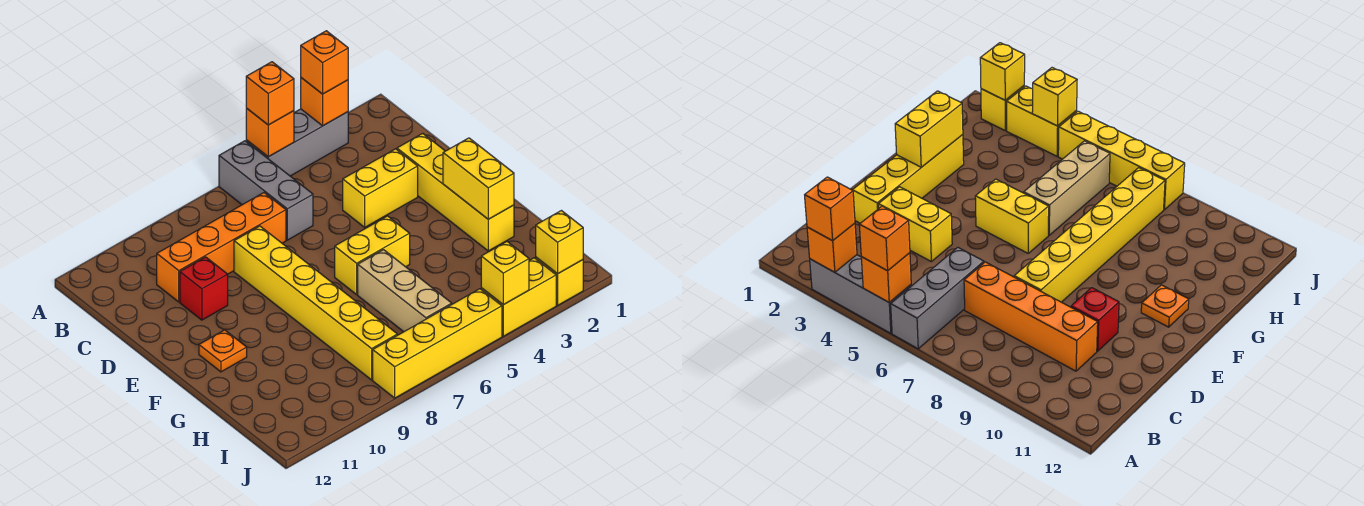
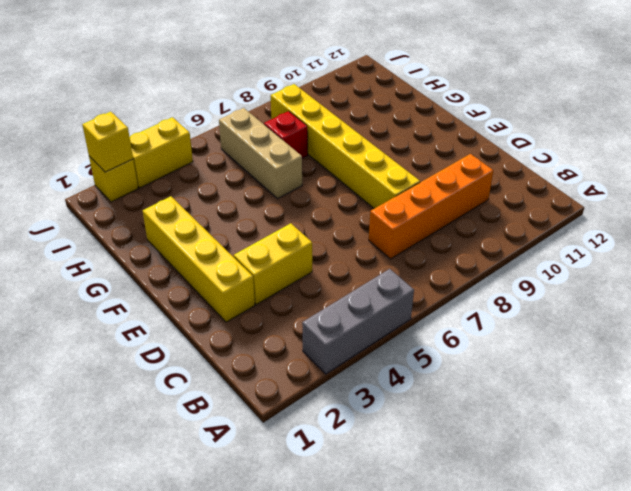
red brick H7 level 1 -> red brick D10 level 1
none -> grey brick A6:C6 level 1
none -> yellow brick F5:F6 level 1
none -> orange plate F11 level 1

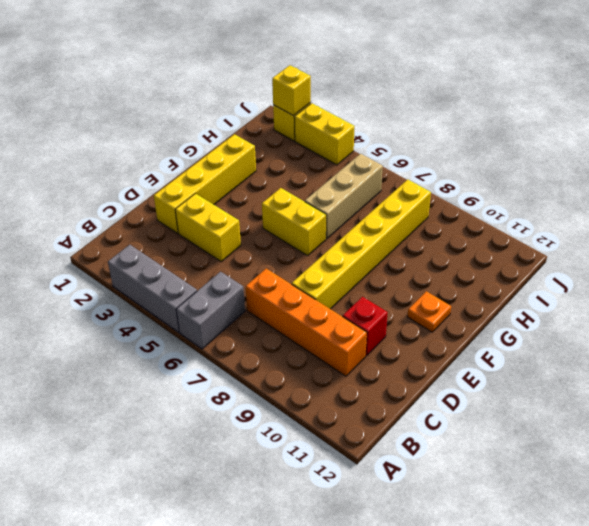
grey brick A6:B6 level 1 -> grey brick A6:C6 level 1
none -> yellow brick J5:J8 level 1
none -> orange brick A3 level 2
none -> orange brick A5 level 2

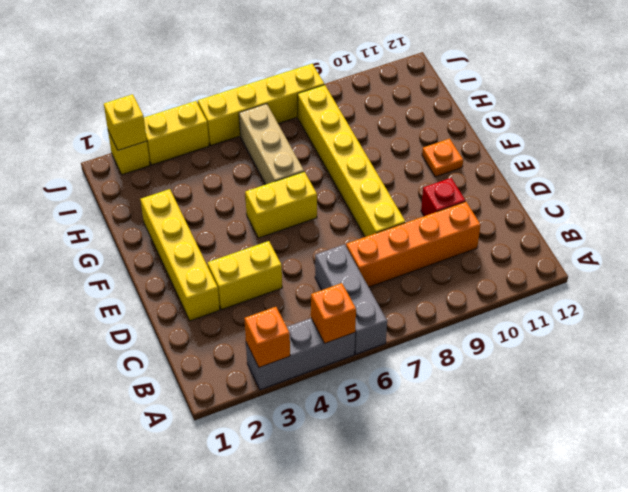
none -> yellow brick F2:G2 level 2
none -> yellow brick J4 level 2
none -> orange brick A3 level 3

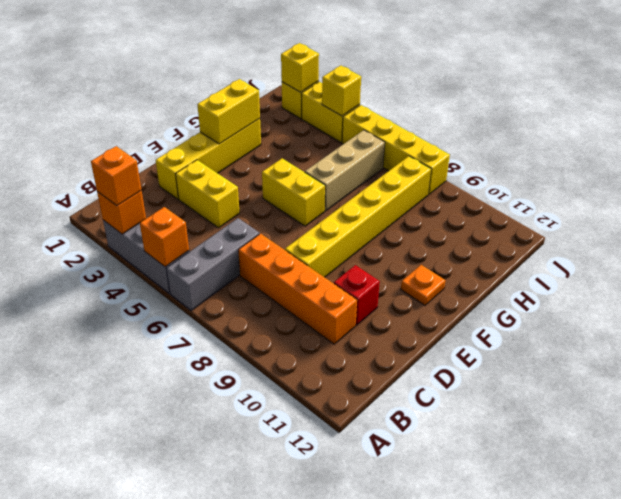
none -> orange brick A5 level 3

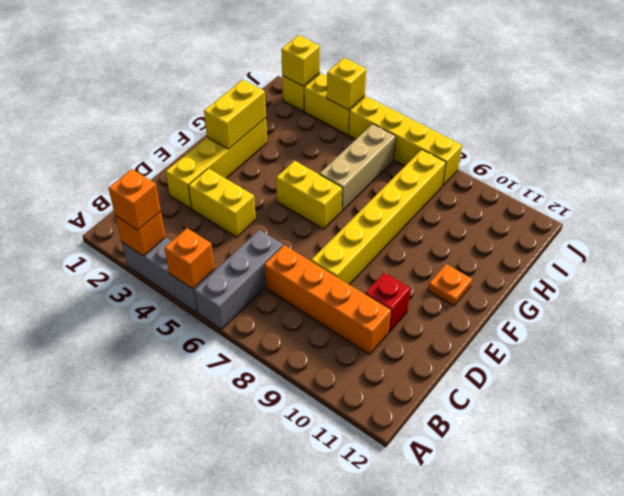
none -> orange brick A5 level 3

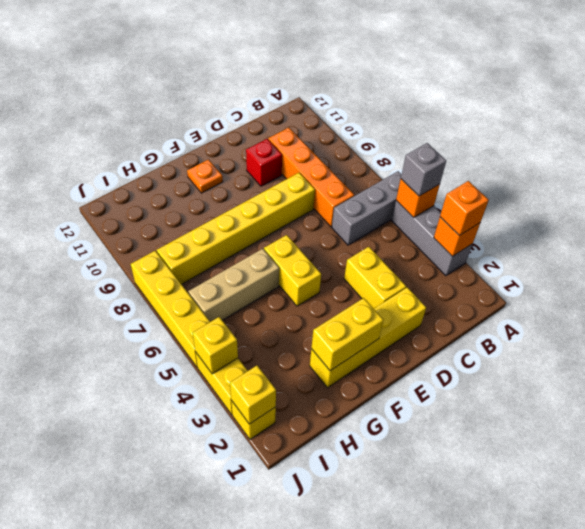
grey brick A5 level 3 -> orange brick A5 level 3

